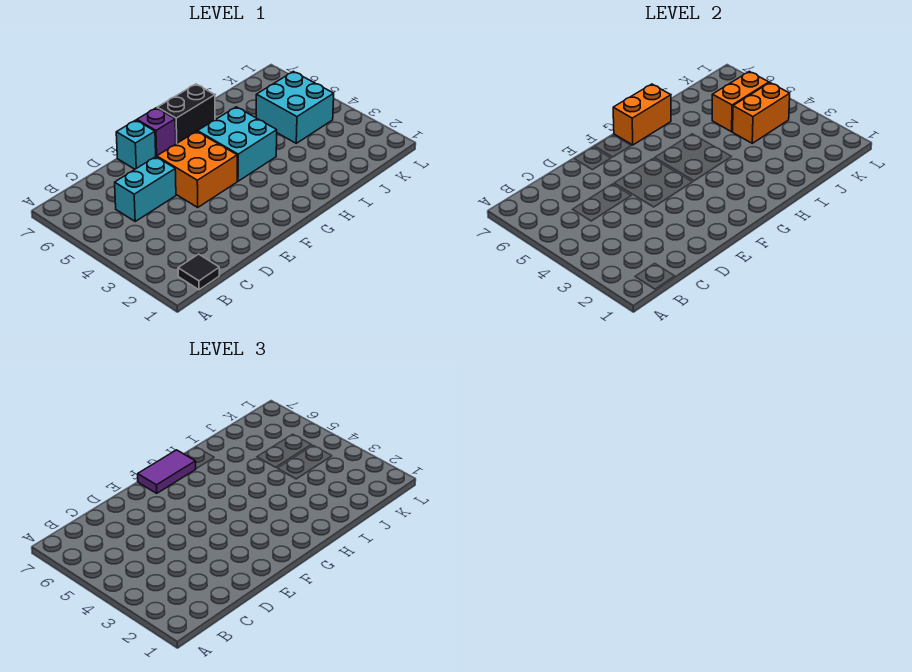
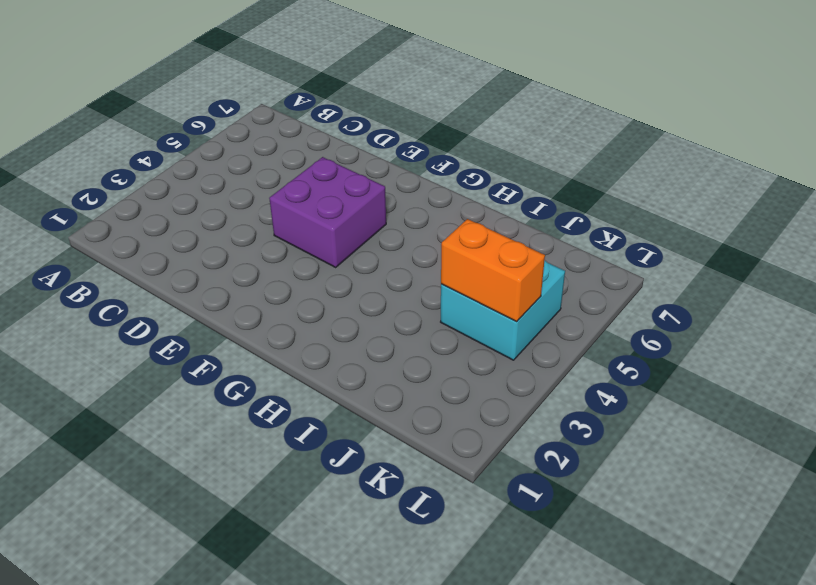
purple brick E4:F5 level 1 -> orange brick E4:F5 level 1
none -> black tile B1 level 1
none -> cyan brick C5:D5 level 1
none -> cyan brick E7 level 1

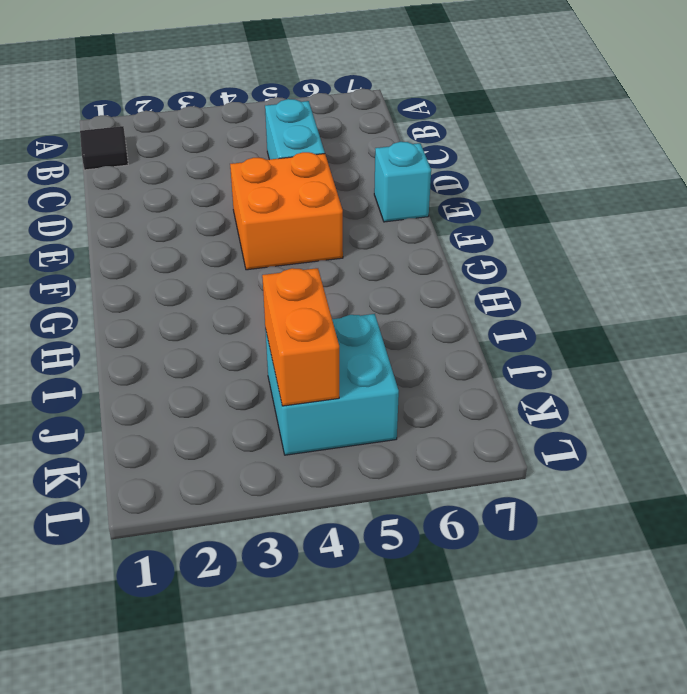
none -> purple brick F7 level 1
none -> cyan brick G4:H5 level 1
none -> black brick G7:H7 level 1

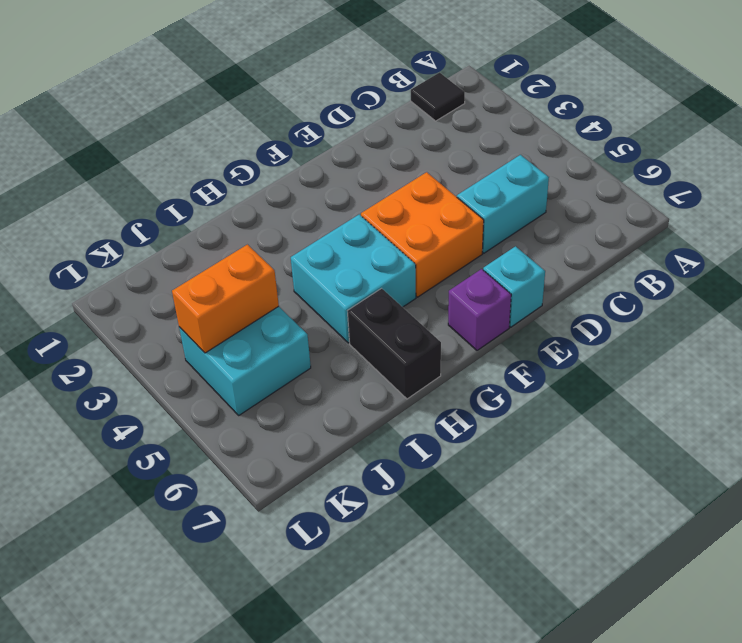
black brick H6:H7 level 1 -> black brick G7:H7 level 1
none -> orange brick G7:H7 level 2
none -> orange brick J5:K5 level 2
none -> purple tile F7:G7 level 3

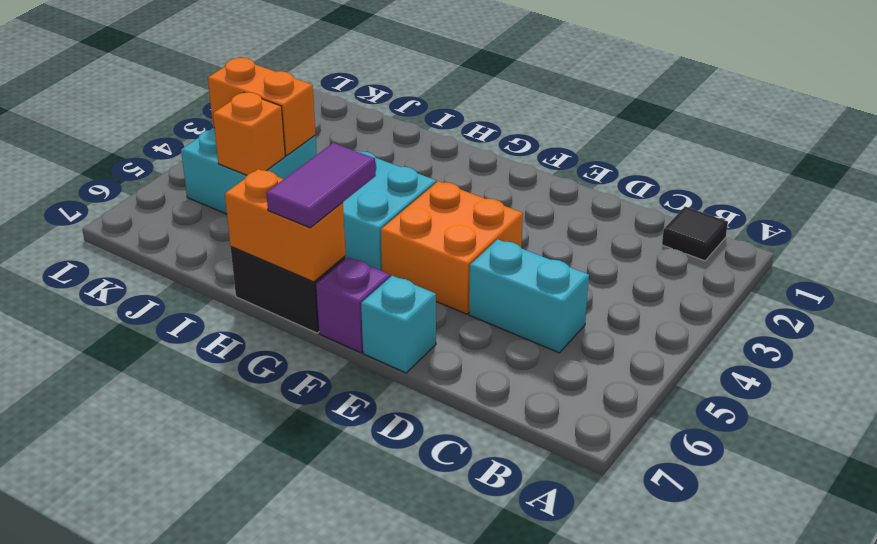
purple tile G6:G7 level 3 -> purple tile F7:G7 level 3
orange brick J5 level 2 -> orange brick J5:K5 level 2

